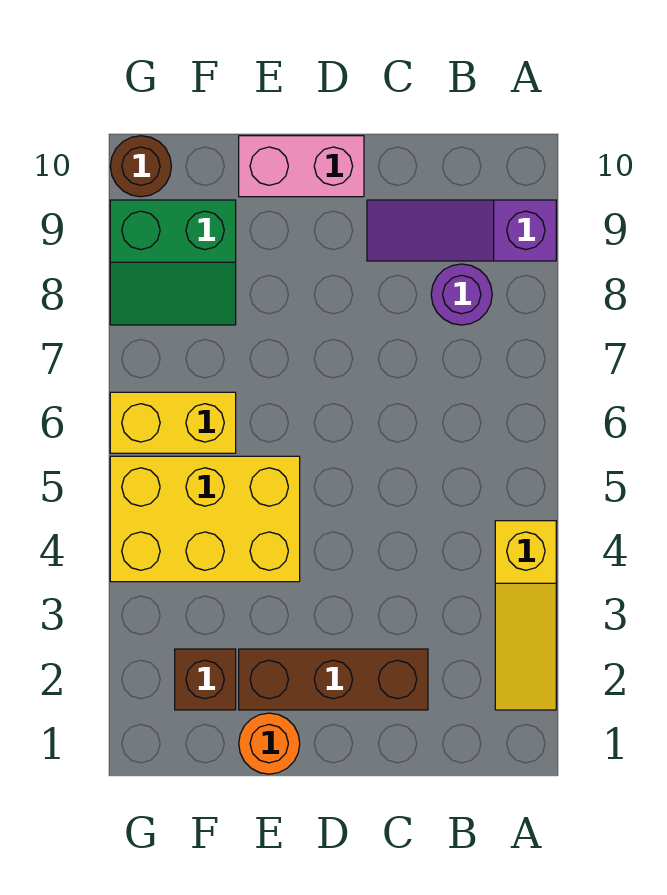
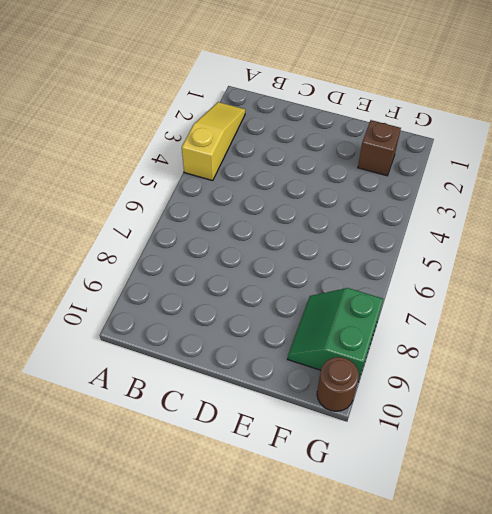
green slope F8:G9 level 1 top G -> green slope F8:G9 level 1 top 9
none -> purple slope A9:C9 level 1 top A
none -> purple round brick B8 level 1

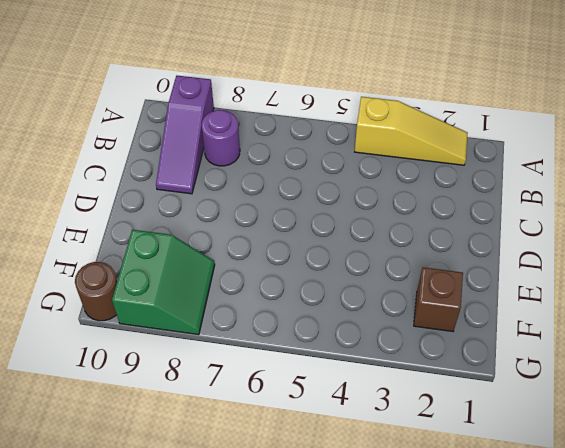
none -> brown brick C2:E2 level 1
none -> pink brick D10:E10 level 1

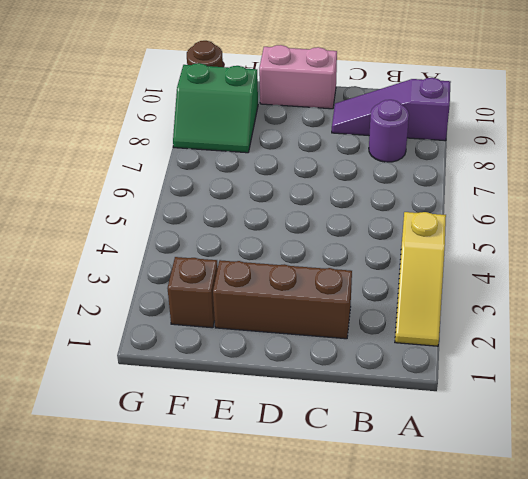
none -> orange round brick E1 level 1
none -> yellow brick E4:G5 level 1

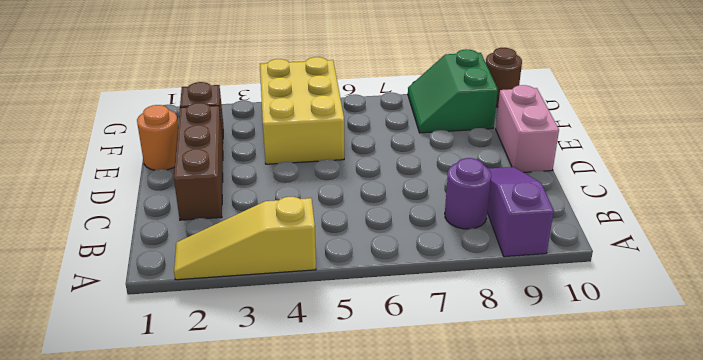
none -> yellow brick F6:G6 level 1

